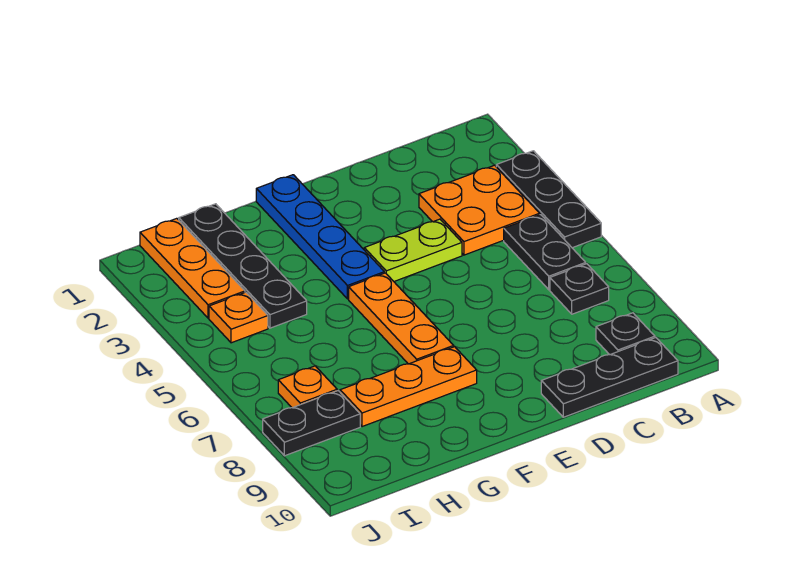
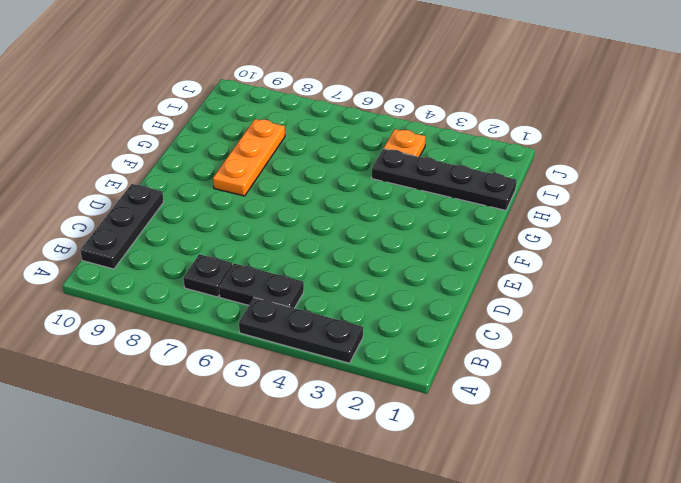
none -> orange plate B3:C4 level 1
none -> black plate B9 level 1
none -> lime plate D4:E4 level 1

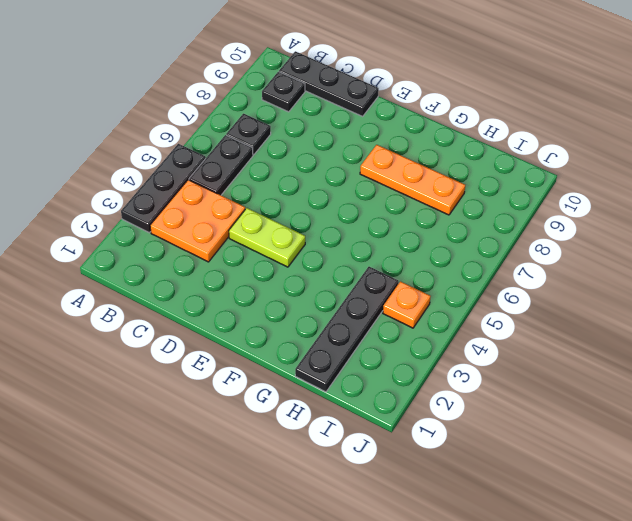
none -> blue plate F1:F4 level 1
none -> orange plate F5:F7 level 1
none -> orange plate I1:I3 level 1

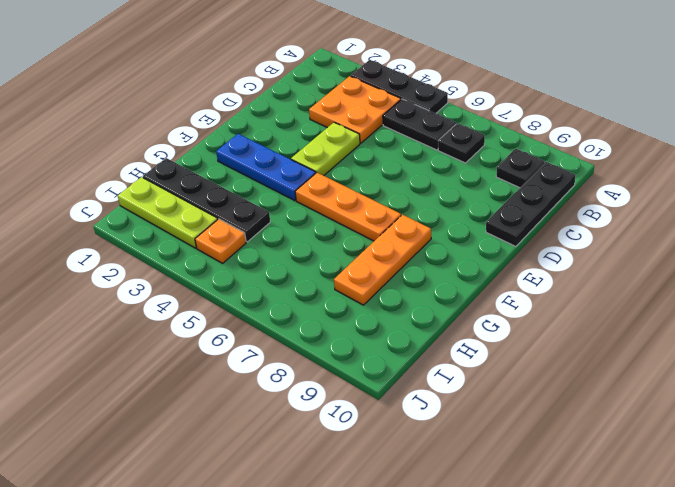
blue plate F2:F4 level 1 -> blue plate F1:F4 level 1
lime plate I1:I3 level 1 -> orange plate I1:I3 level 1
none -> orange plate I7 level 1
none -> black plate I8:J8 level 1

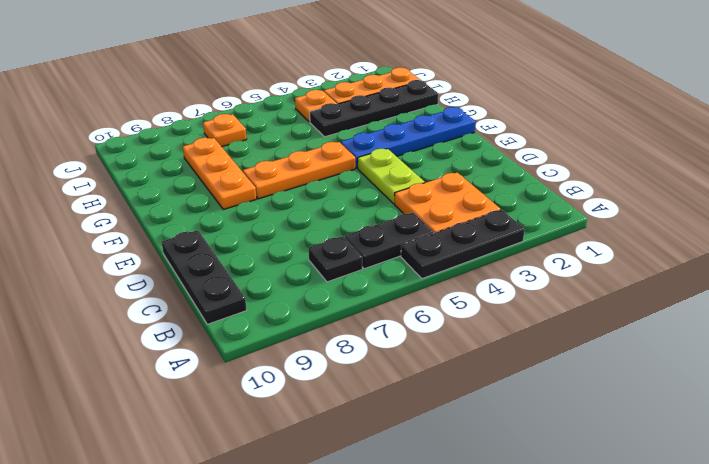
none -> black plate B9 level 1
none -> black plate I8:J8 level 1

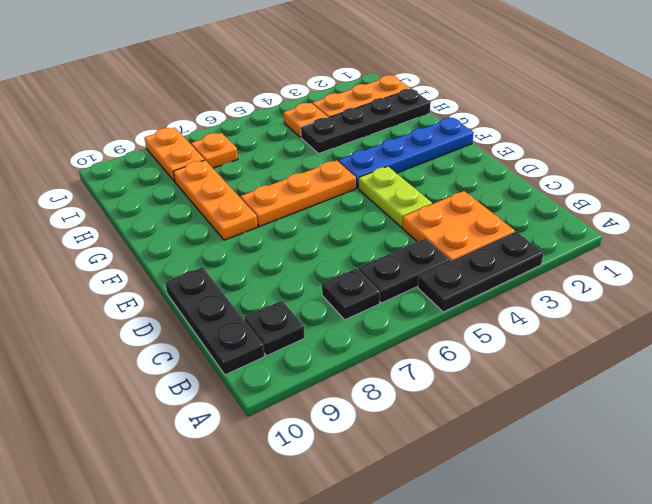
orange plate I8:J8 level 1 -> black plate I8:J8 level 1

